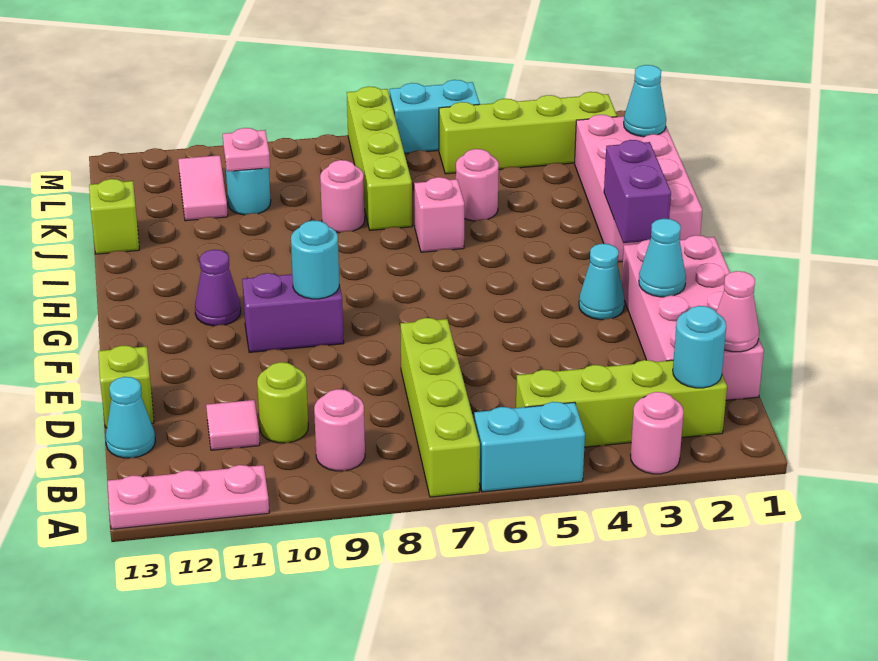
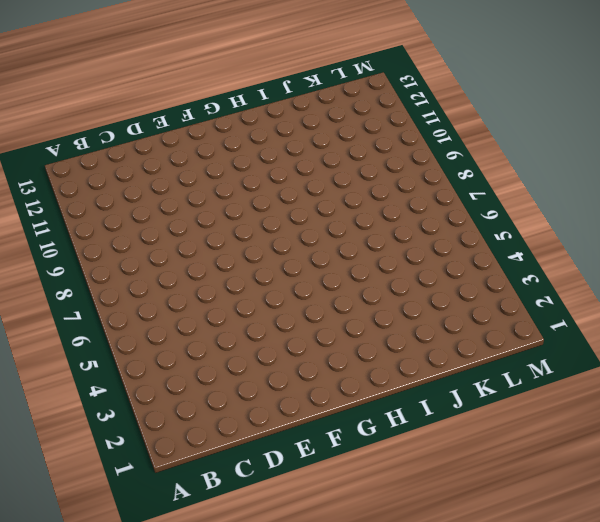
none -> pink round brick A3 level 1
none -> cyan brick A5:A6 level 1
none -> lime brick A7:D7 level 1
none -> pink plate A11:A13 level 1

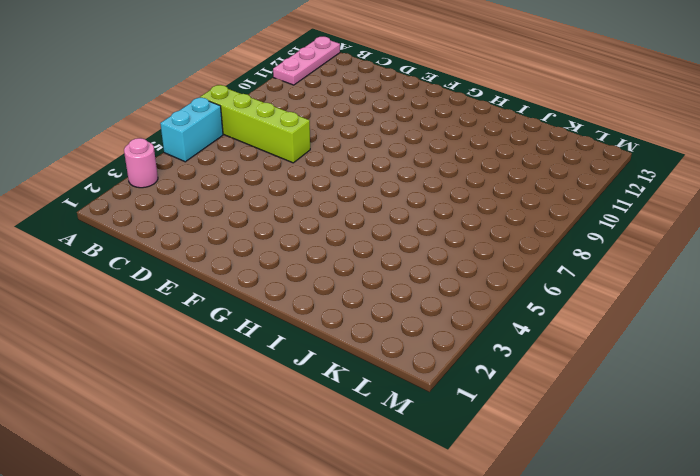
none -> lime brick B2:B5 level 1
none -> pink round brick B9 level 1
none -> pink brick C1:F2 level 1
none -> lime round brick C10 level 1

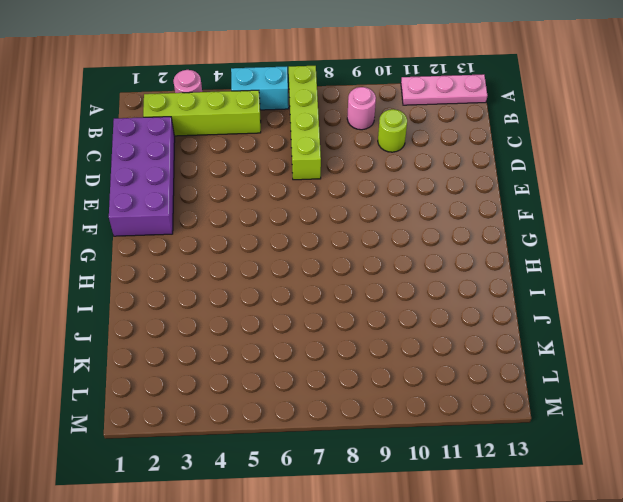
purple brick C1:F2 level 1 -> pink brick C1:F2 level 1
none -> pink tile C11 level 1
none -> cyan cone C13 level 1
none -> lime brick D13 level 1
none -> cyan cone F3 level 1

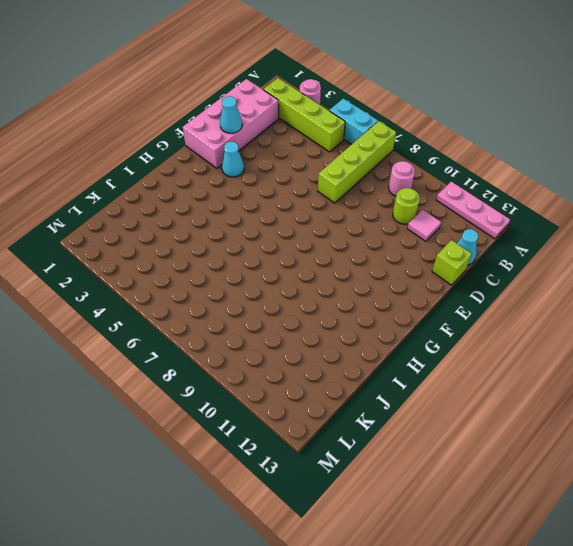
none -> purple brick F9:F10 level 1
none -> purple cone G11 level 1
none -> pink brick H1:K2 level 1
none -> pink brick I6 level 1

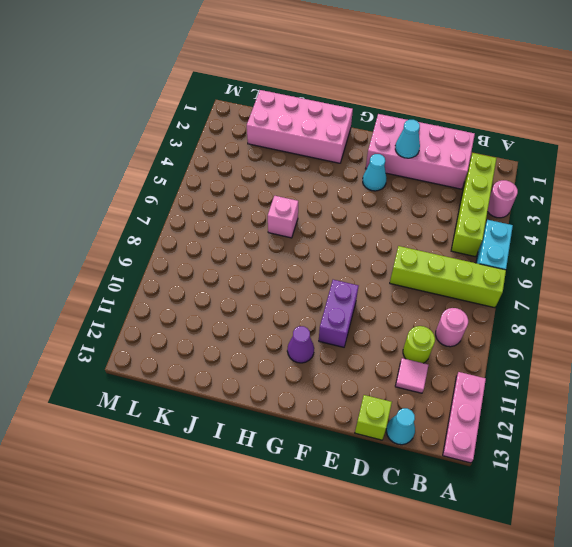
none -> pink round brick J5 level 1
none -> lime brick J7:M7 level 1
none -> pink round brick J8 level 1
none -> lime brick J13 level 1

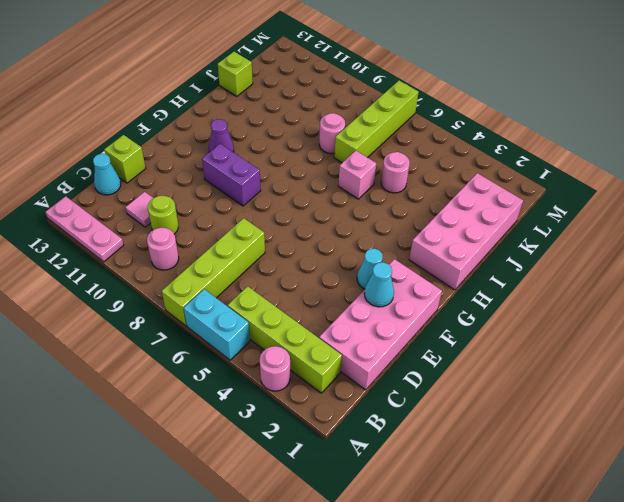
none -> cyan round brick K10 level 1
none -> pink tile K11:L11 level 1
none -> lime brick L2:L5 level 1
none -> cyan brick M5:M6 level 1

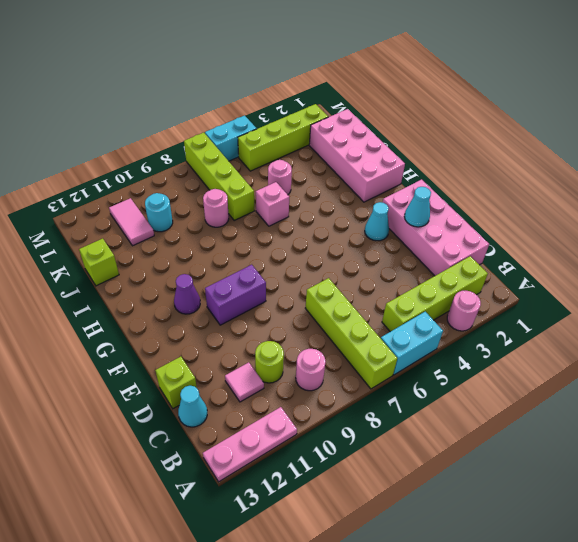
none -> cyan round brick B2 level 2
none -> pink cone C1 level 2
none -> cyan round brick F9 level 2
none -> purple brick G2:H2 level 2

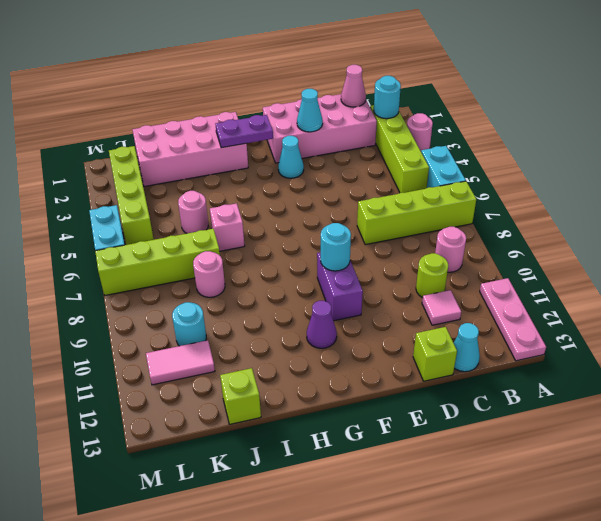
purple plate G2:H2 level 2 -> purple brick G2:H2 level 2
none -> cyan cone K1 level 2
none -> pink plate K10 level 2

